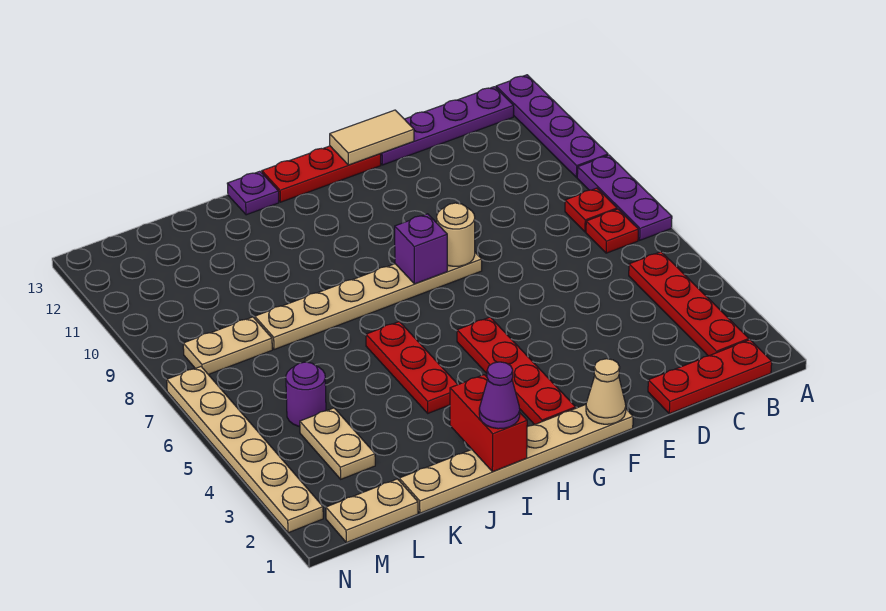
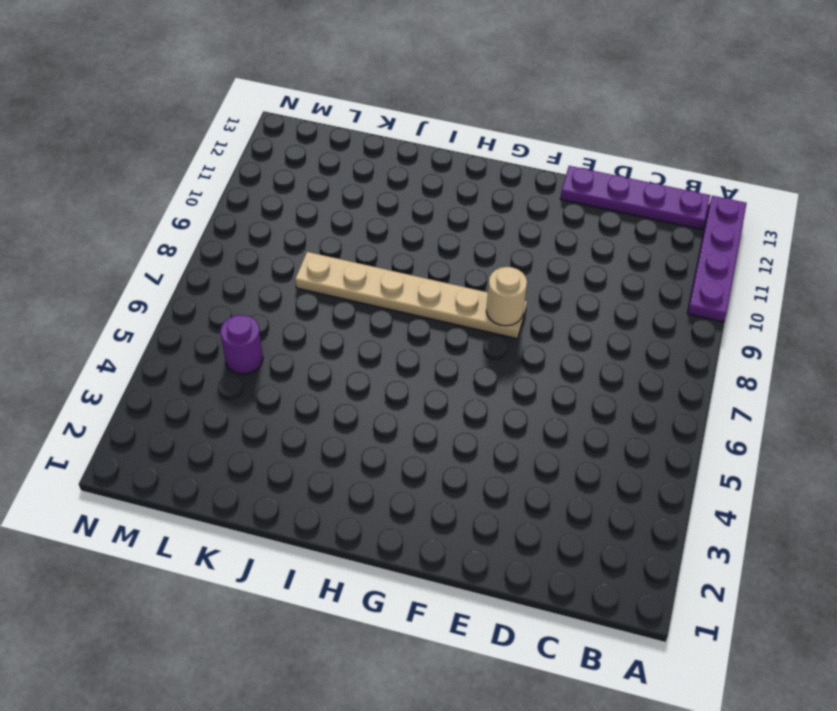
none -> purple plate A7:A9 level 1
none -> red plate B1:D1 level 1
none -> red plate B2:B5 level 1

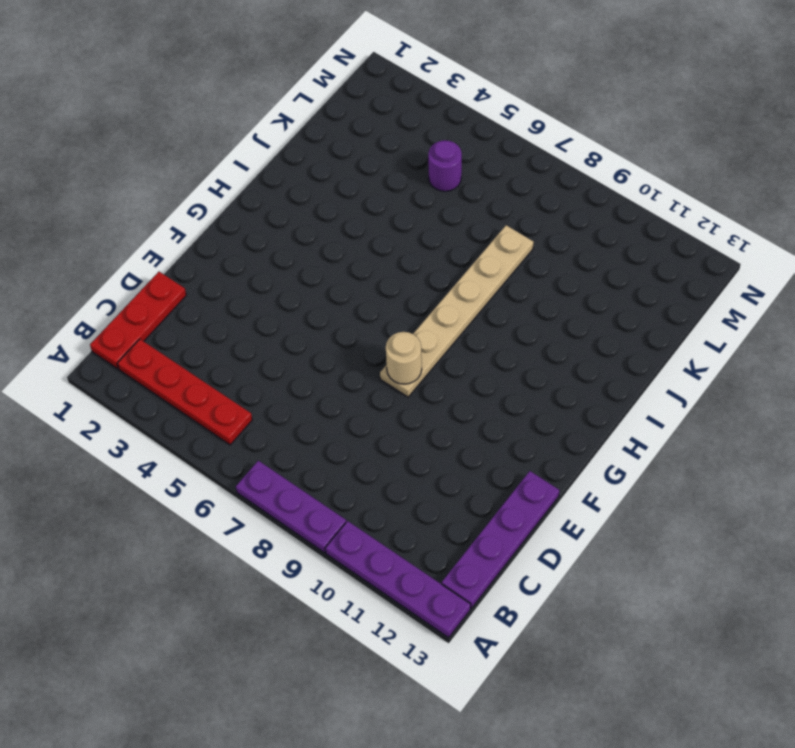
none -> red plate B7 level 1
none -> red plate B8 level 1
none -> tan plate F1:K1 level 1

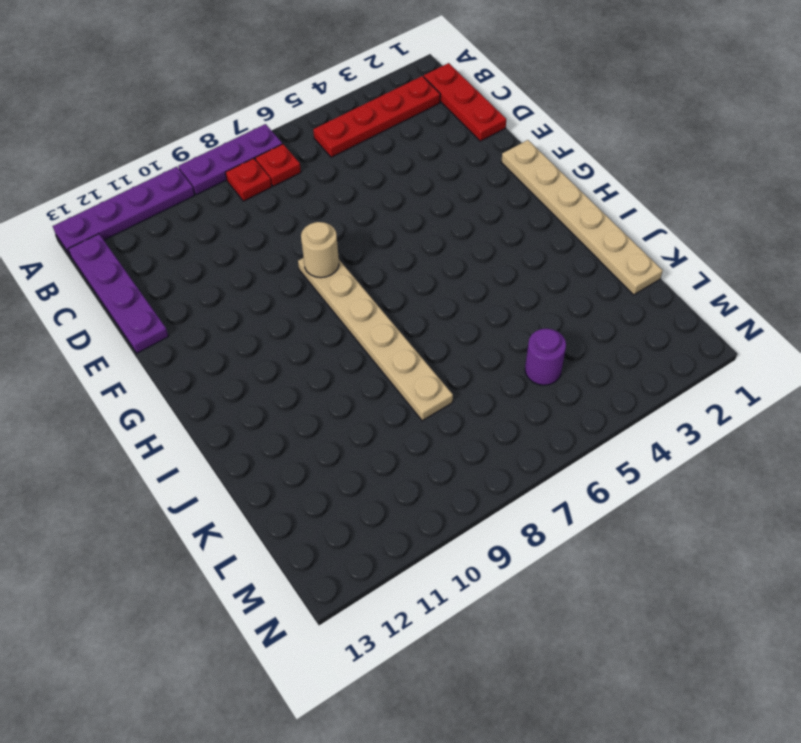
none -> red plate F13:H13 level 1
none -> red plate G2:G5 level 1
none -> red plate I4:I6 level 1

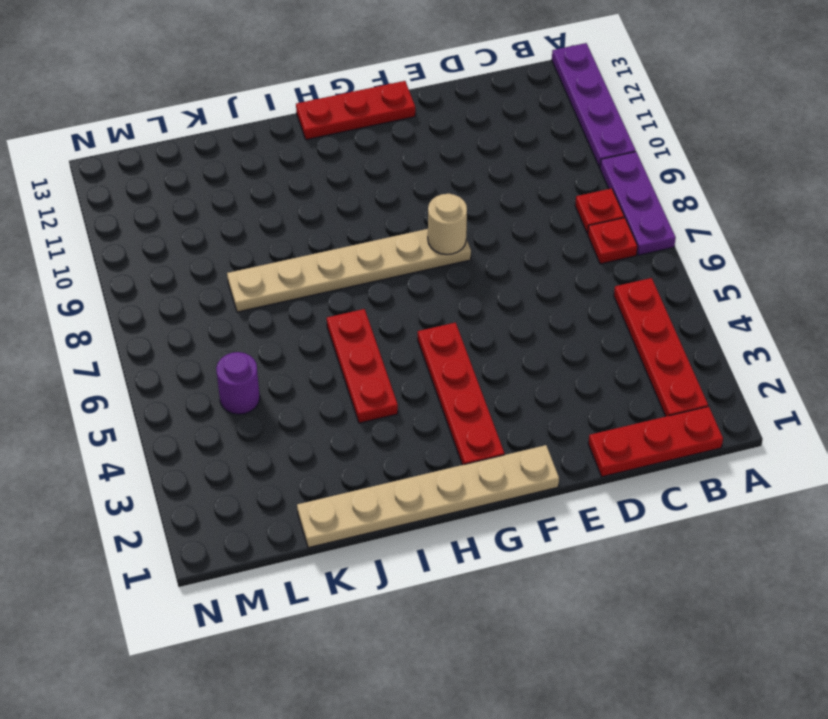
none -> purple plate B13:E13 level 1
none -> purple plate I13 level 1
none -> tan plate L1:M1 level 1

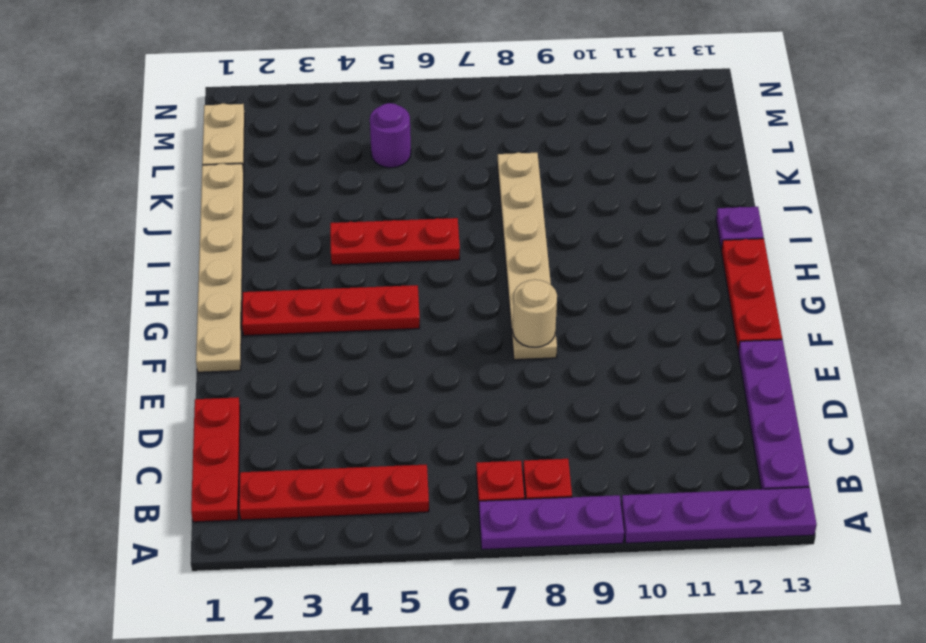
none -> tan plate L3:L4 level 1
none -> tan plate L8:M8 level 1
none -> tan plate N2:N7 level 1

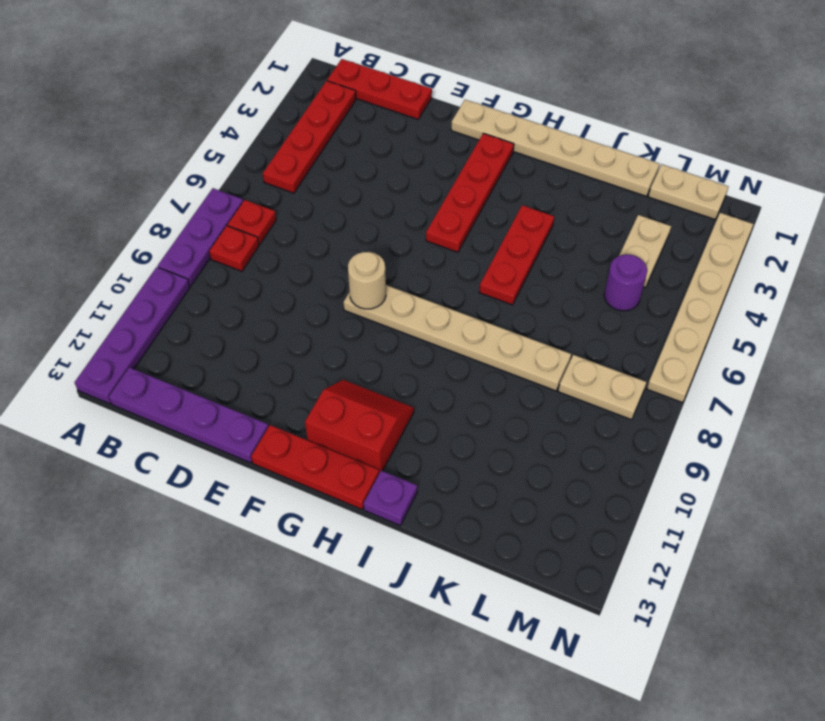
red slope G11:H12 level 1 top 12 -> none
none -> tan tile E13:F13 level 2
none -> tan cone F1 level 2
none -> purple brick G8 level 2

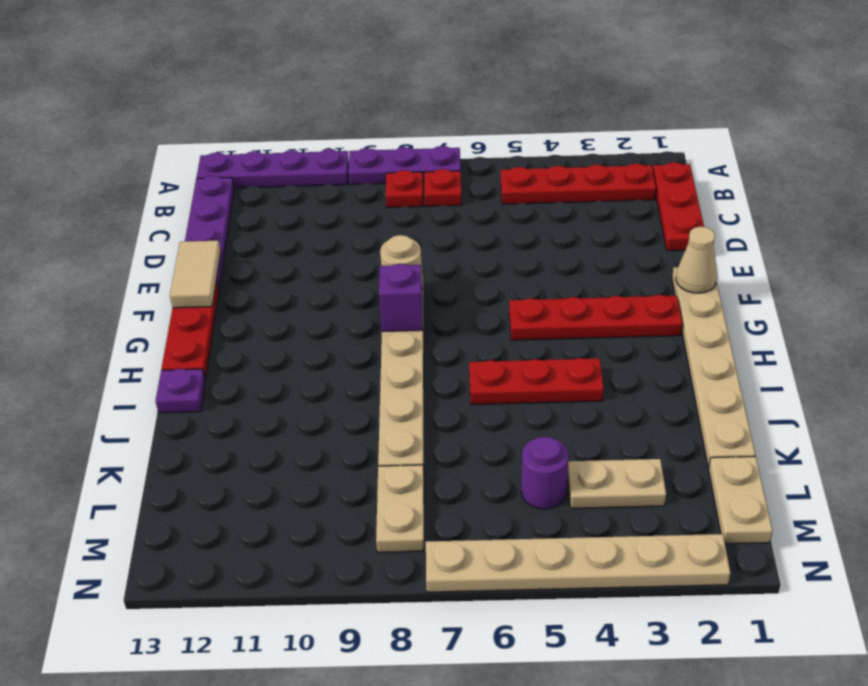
none -> red brick I1:I2 level 2
none -> purple cone I1 level 3

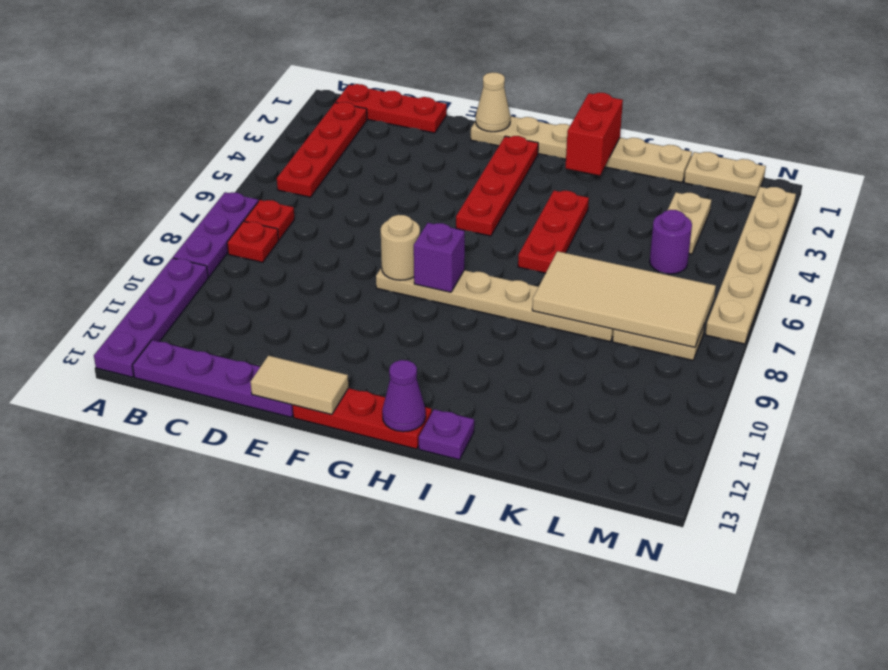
purple cone H13 level 2 -> purple cone I1 level 3
tan tile J7:M8 level 2 -> none

